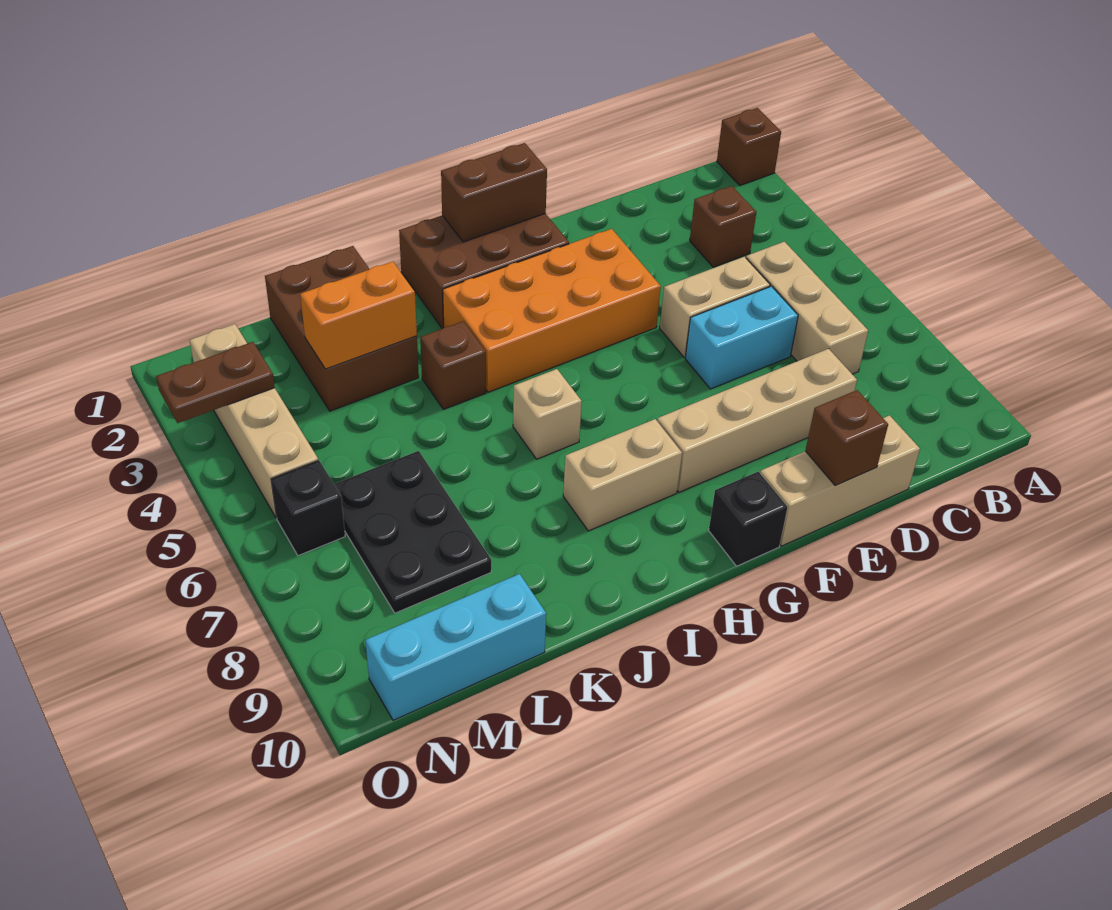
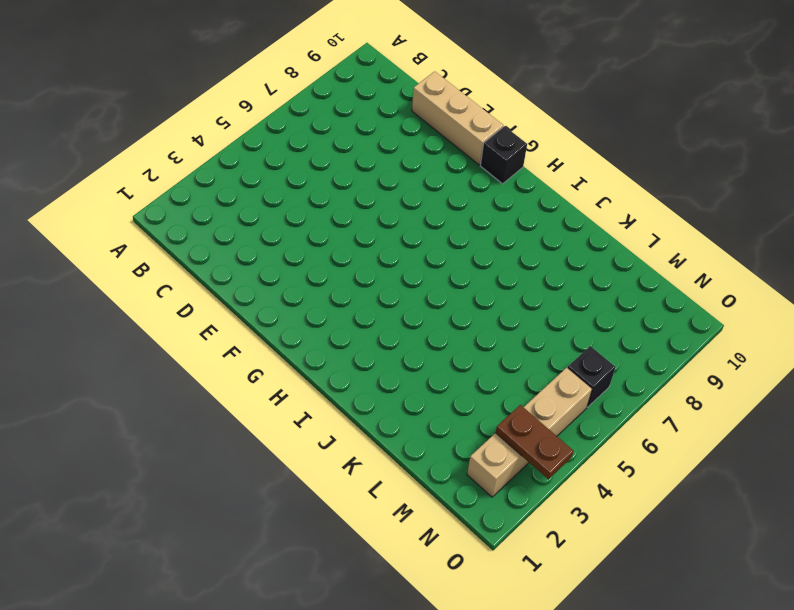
none -> brown brick A1 level 1
none -> brown brick C3 level 1
none -> tan brick C5:C7 level 1

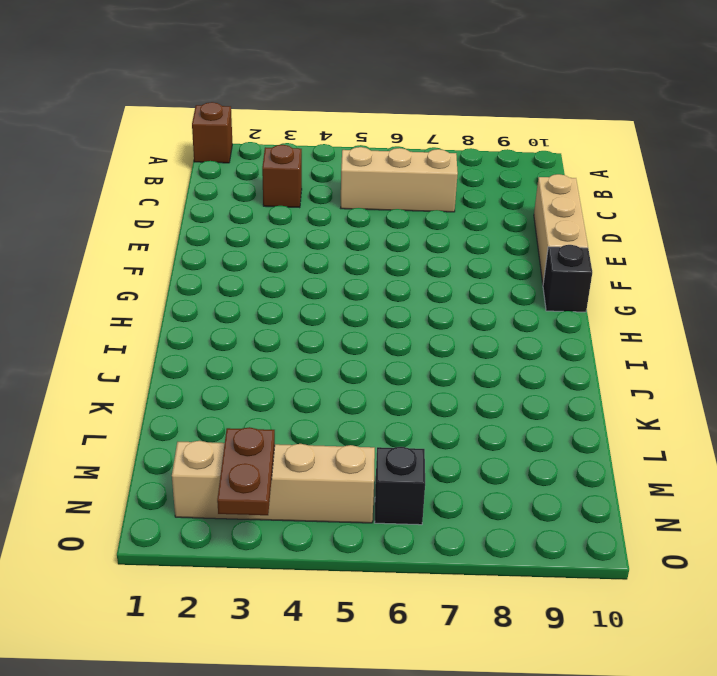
none -> tan brick D5:E5 level 1
none -> cyan brick D6:E6 level 1
none -> tan brick D8:G8 level 1

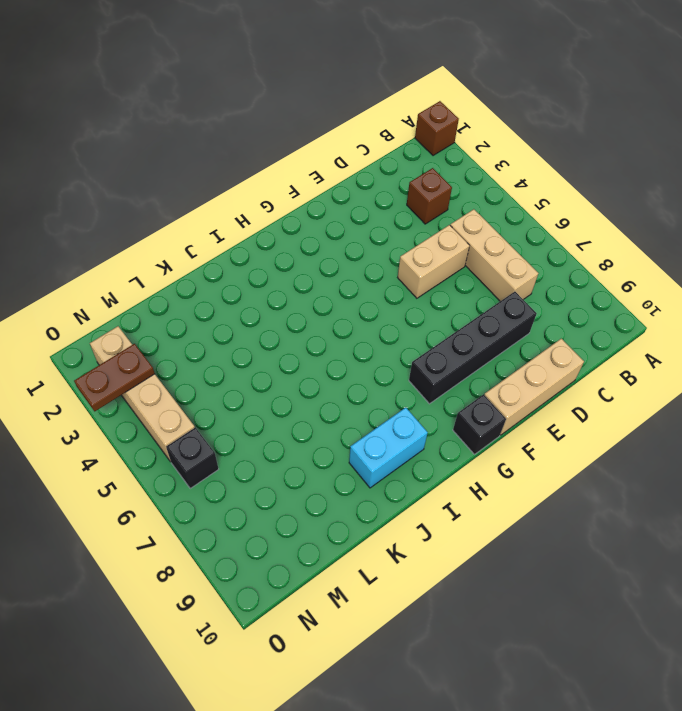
black brick D8:G8 level 1 -> tan brick D8:G8 level 1
cyan brick I9:J9 level 1 -> cyan brick D6:E6 level 1
none -> orange brick F3:I4 level 1
none -> brown brick G1:I2 level 1
none -> tan brick H8:I8 level 1

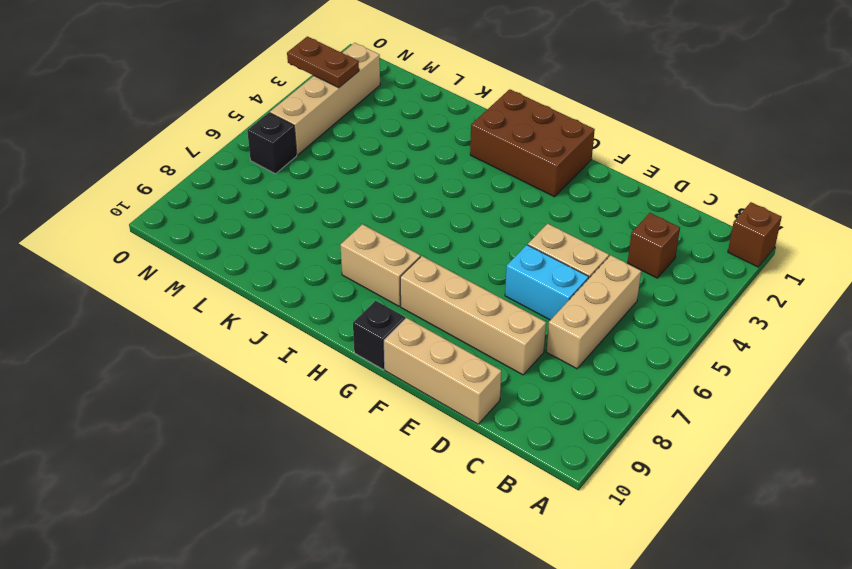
none -> orange brick F3:I4 level 1
none -> tan brick I6 level 1
none -> brown brick J4 level 1

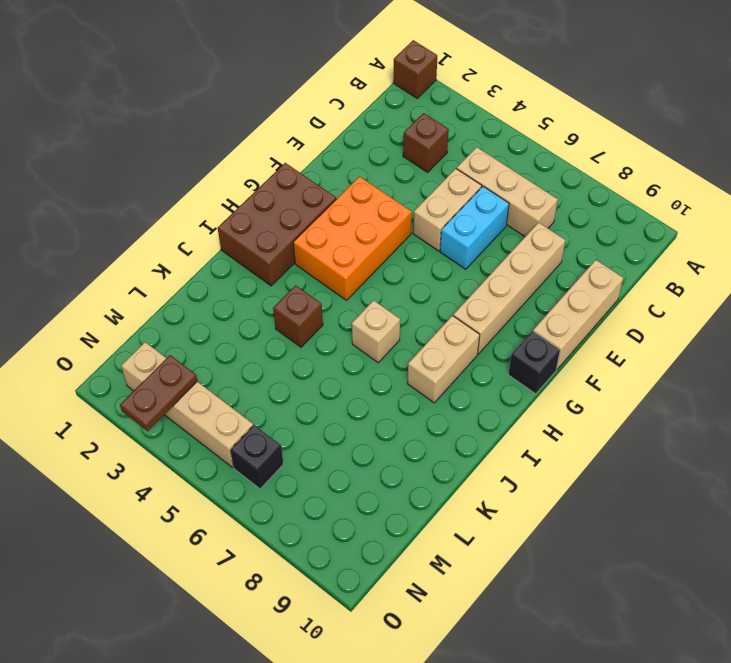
orange brick F3:H4 level 1 -> orange brick F3:I4 level 1
none -> brown brick K1:L3 level 1
none -> black plate L6:M8 level 1
none -> cyan brick L10:N10 level 1

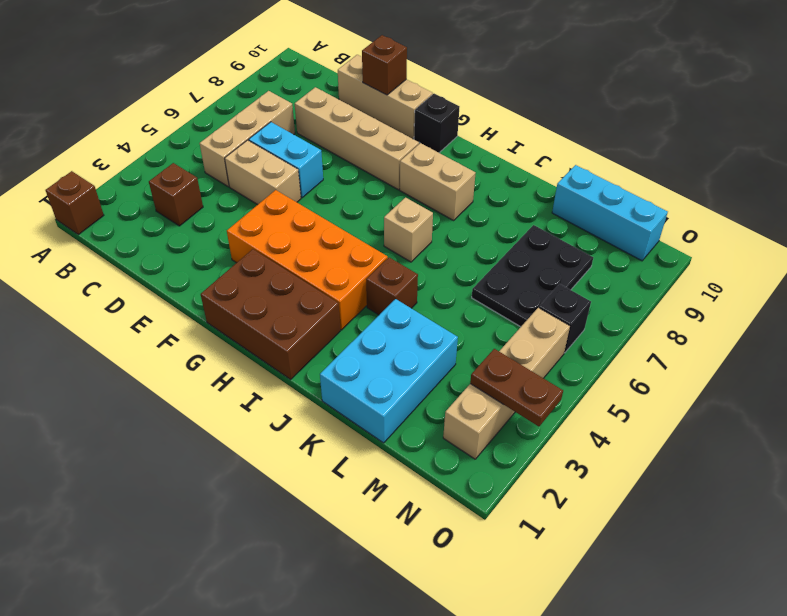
cyan brick K1:L3 level 1 -> brown brick K1:L3 level 1
none -> brown brick G1:H1 level 2
none -> orange brick K3:L3 level 2

